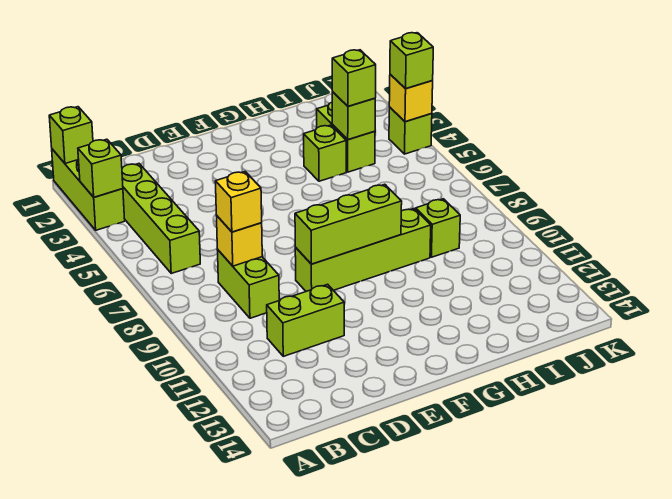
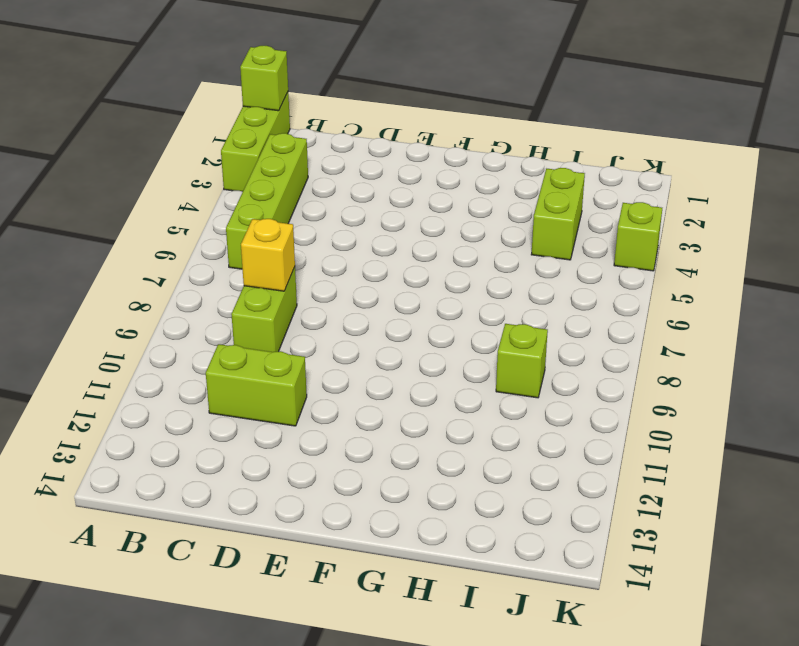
none -> lime brick E9:H9 level 1
none -> lime brick H4 level 1
none -> lime brick A3 level 2

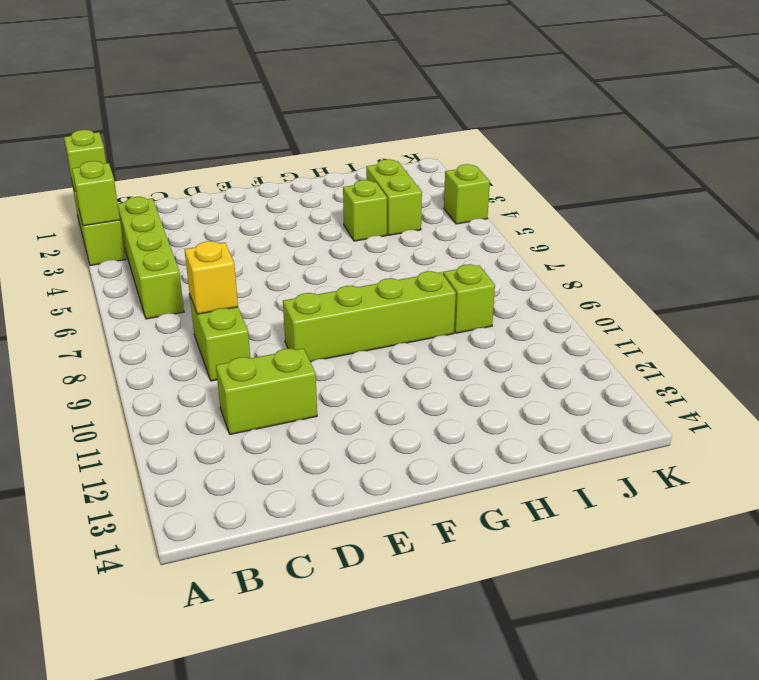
none -> lime brick E9:G9 level 2
none -> lime brick I4 level 2
none -> yellow brick K4 level 2

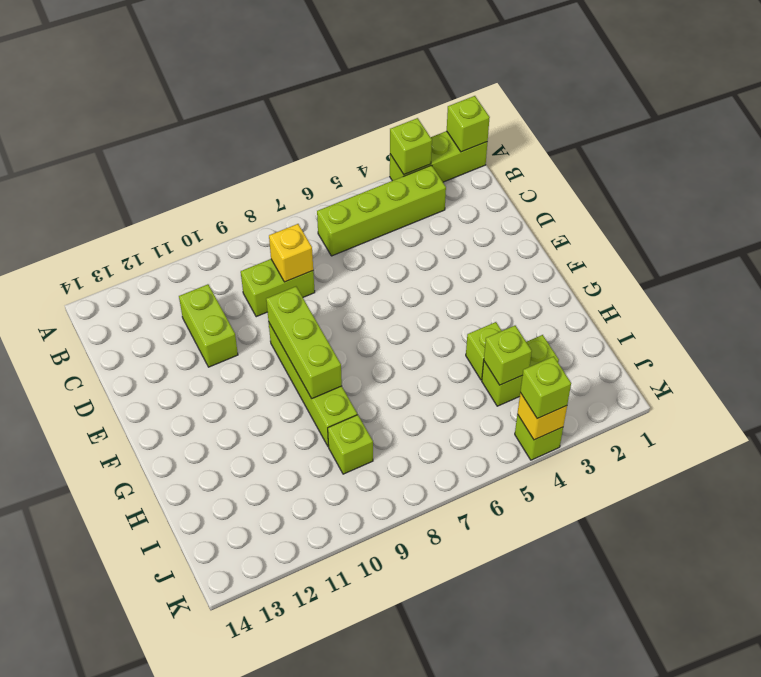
none -> yellow brick C8 level 3
none -> lime brick I4 level 3

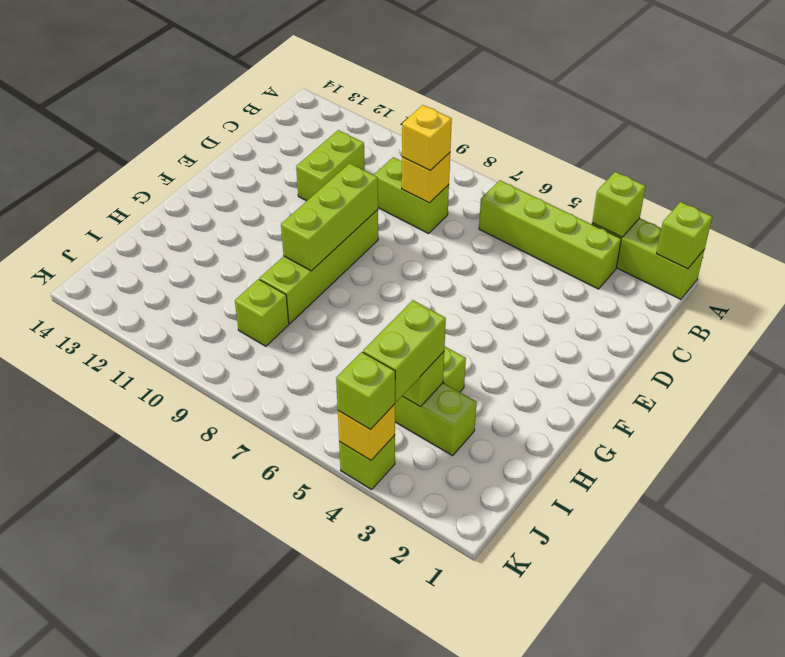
lime brick I4:J4 level 3 -> lime brick I4 level 3

